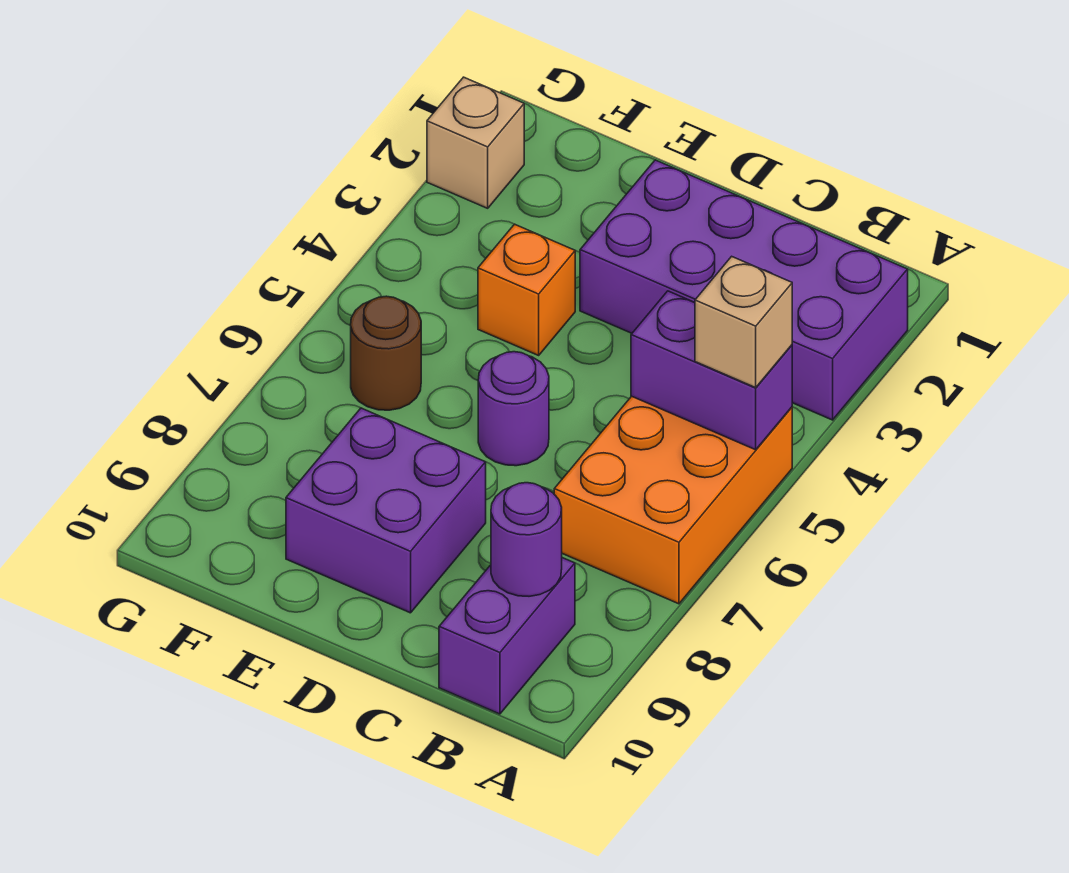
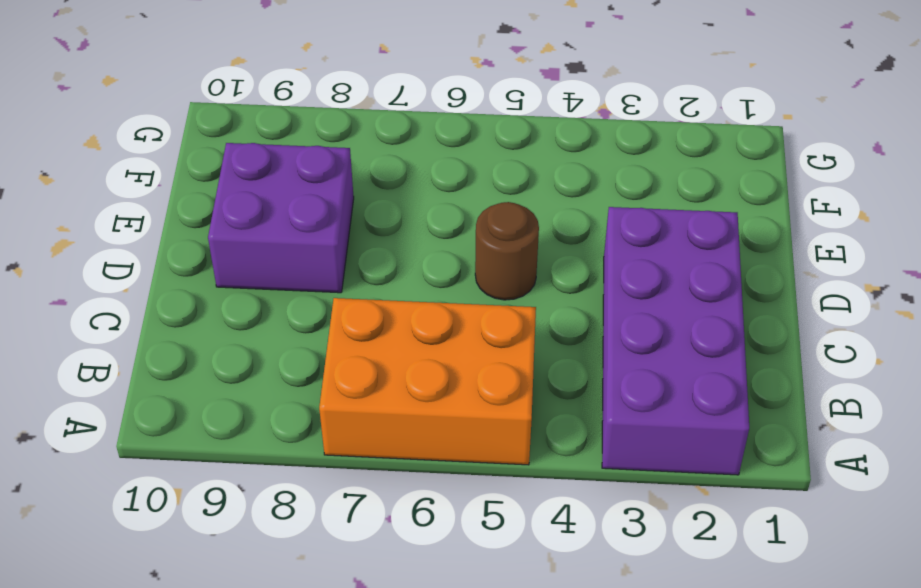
brown round brick D5 level 1 -> brown round brick F6 level 1
none -> purple brick B9:B10 level 1
none -> purple round brick D6 level 1

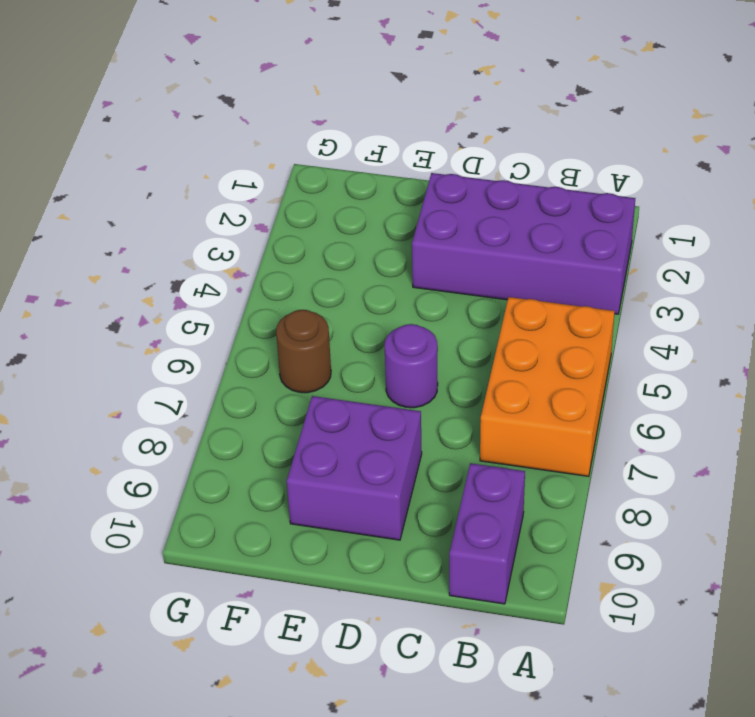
none -> orange brick E4 level 1
none -> tan brick G2 level 1

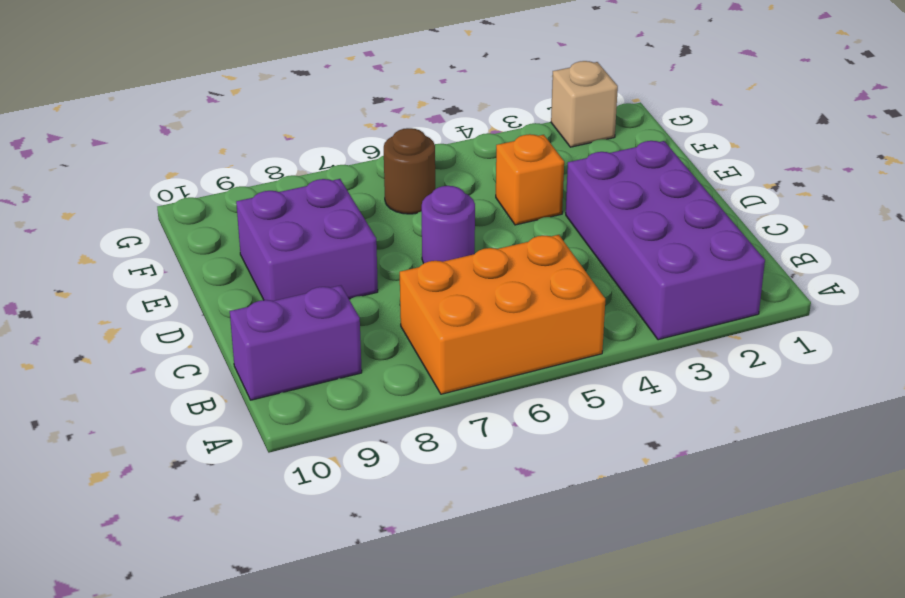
none -> purple brick A5:B5 level 2
none -> purple round brick B9 level 2

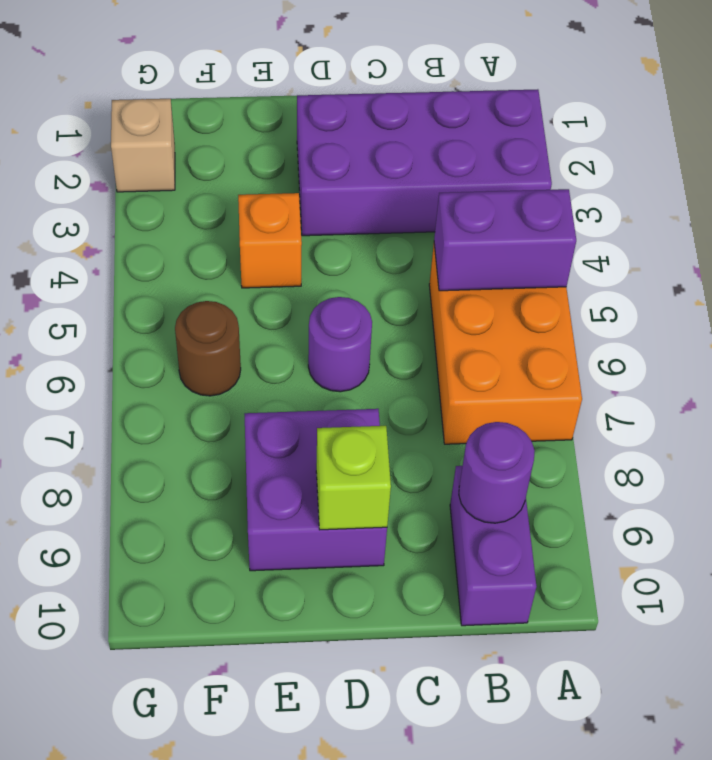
lime brick D9 level 2 -> none
none -> tan brick A5 level 3

